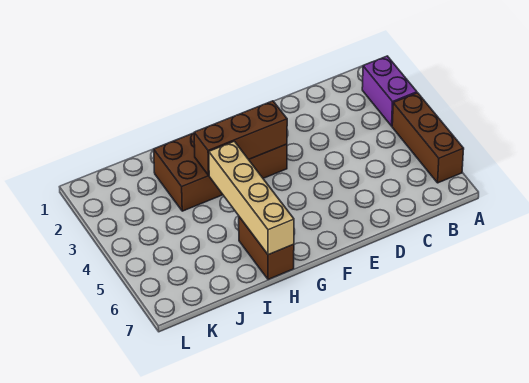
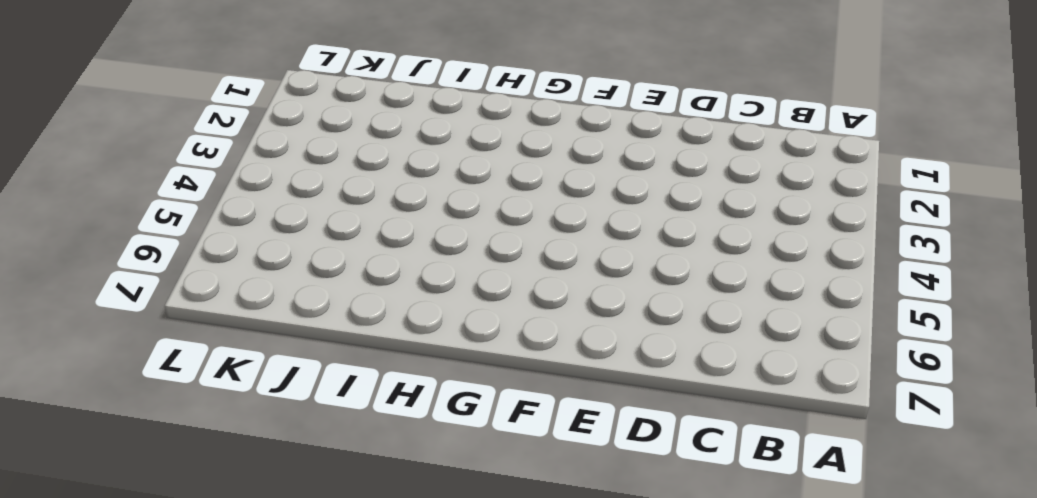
none -> purple brick A2:A3 level 1
none -> brown brick A4:A6 level 1

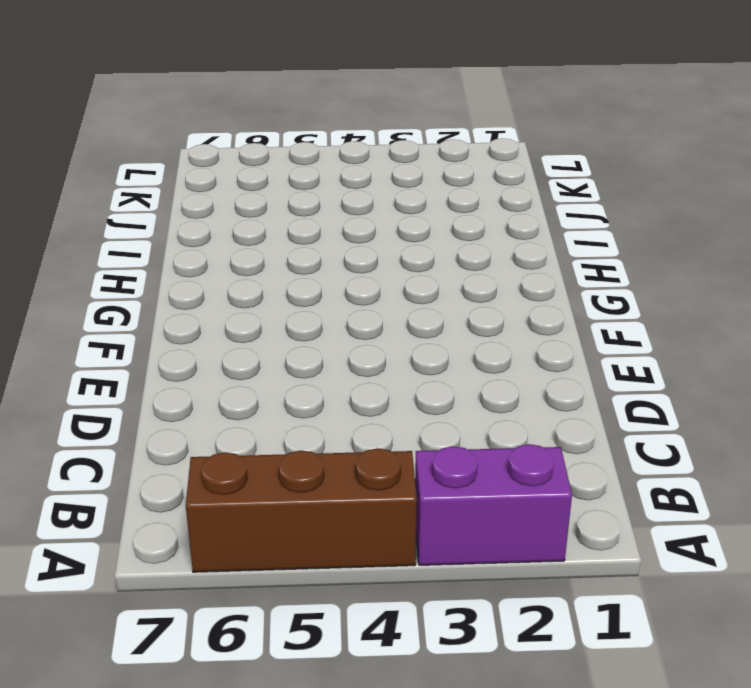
none -> brown brick F2:I3 level 1
none -> brown brick H6:H7 level 1

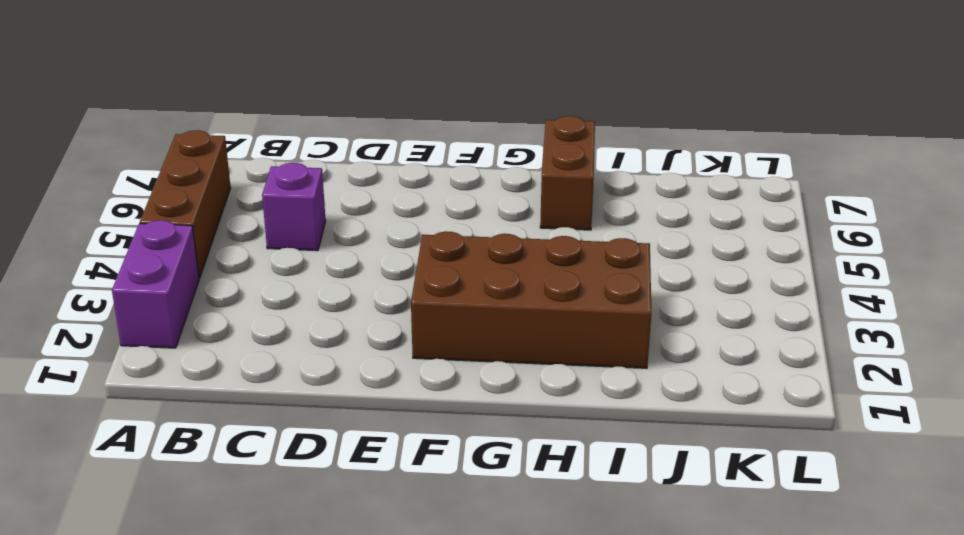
purple brick C5 level 1 -> none
none -> brown brick F3:H3 level 2
none -> tan brick H4:H7 level 2

